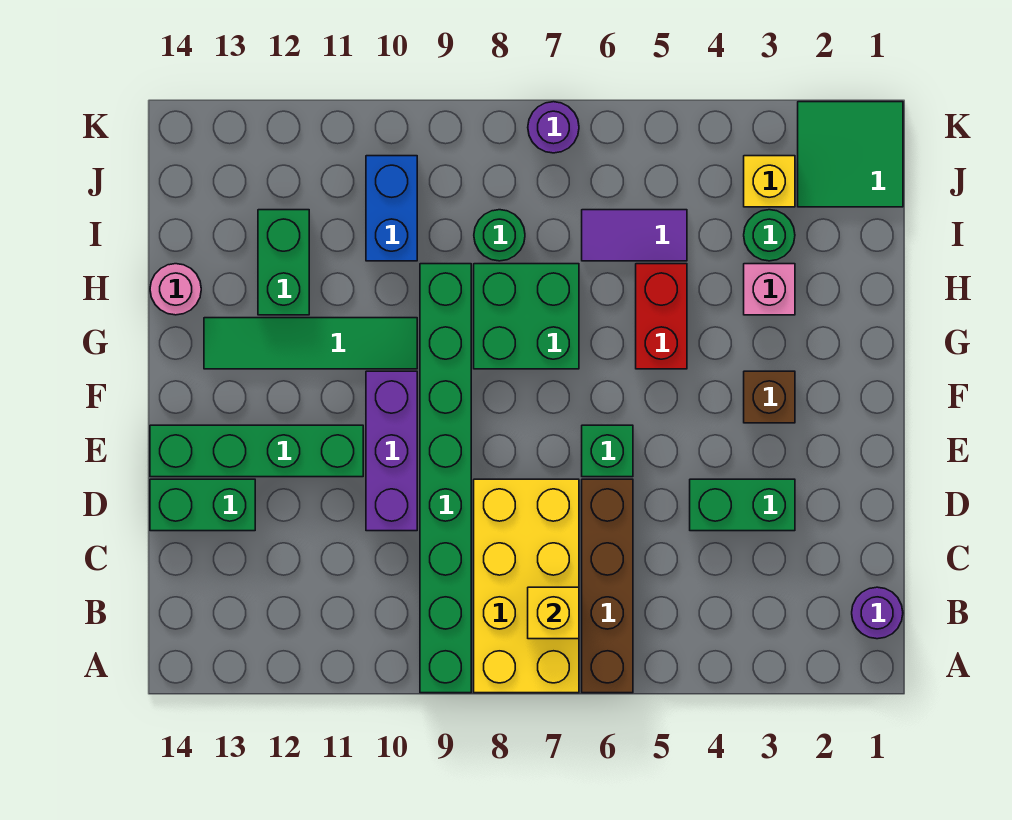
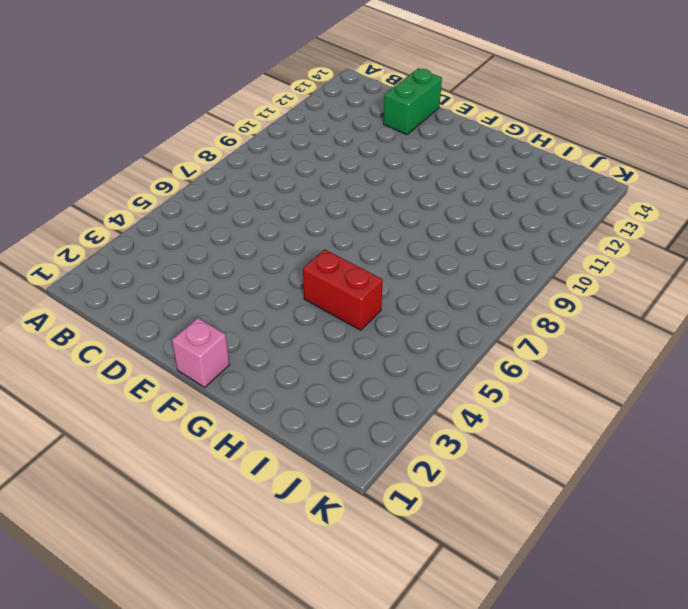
pink brick F1 level 1 -> pink brick H3 level 1
none -> brown brick A6:D6 level 1
none -> yellow brick A7:D8 level 1
none -> green brick A9:H9 level 1

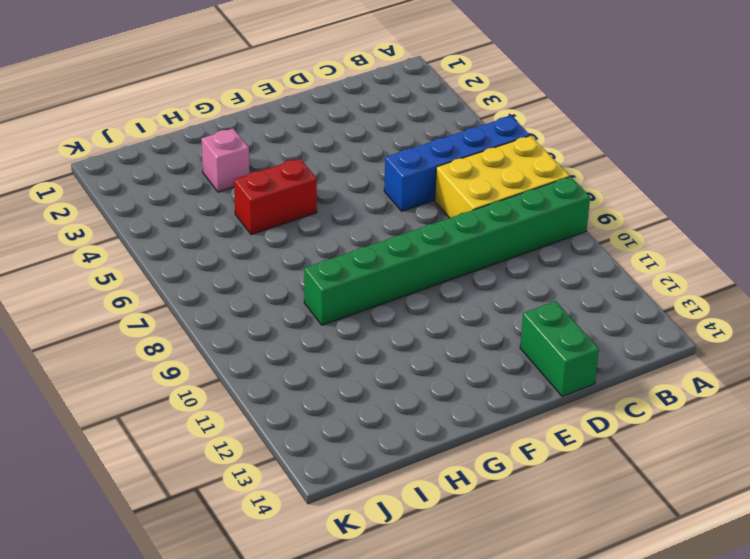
blue brick A6:D6 level 1 -> brown brick A6:D6 level 1
yellow brick A7:C8 level 1 -> yellow brick A7:D8 level 1
none -> purple round brick B1 level 1
none -> green brick D3:D4 level 1
none -> purple brick D10:F10 level 1

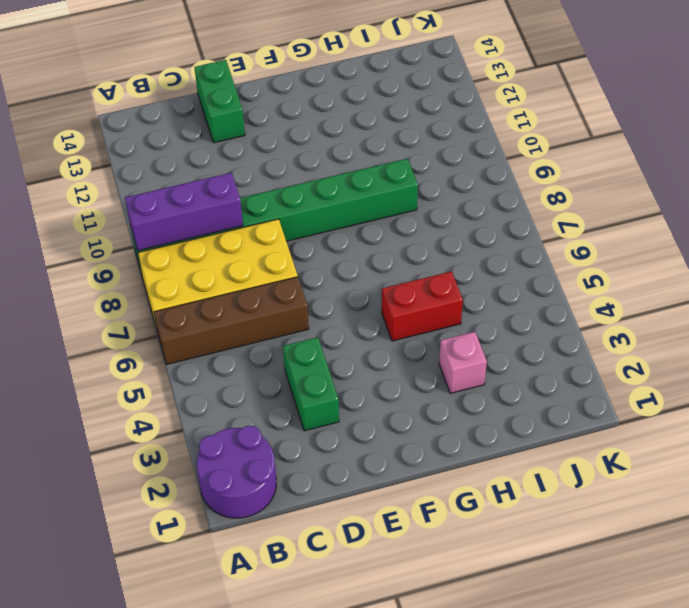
purple round brick A1:B2 level 1 -> purple round brick B1 level 1
purple brick A9:C9 level 2 -> purple brick D10:F10 level 1
none -> green brick E6 level 1
none -> green brick E11:E14 level 1
none -> brown brick F3 level 1

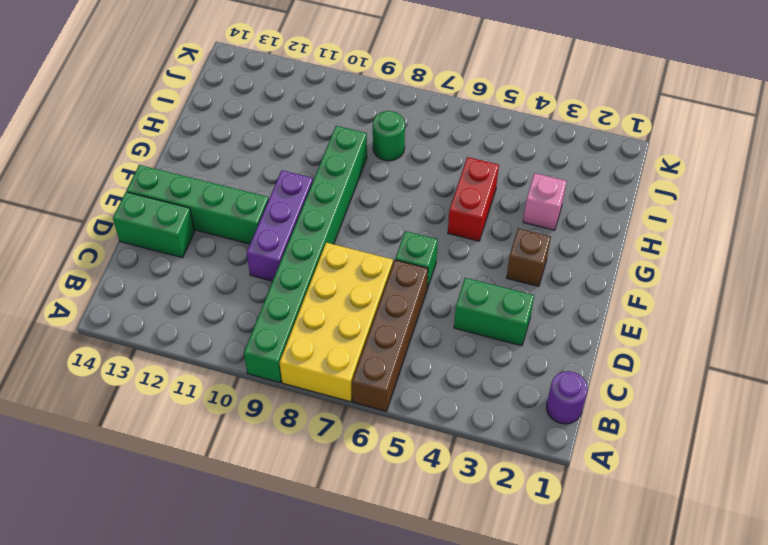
none -> green brick G7:H8 level 1
none -> green tile G10:G13 level 1
none -> green brick H12:I12 level 1

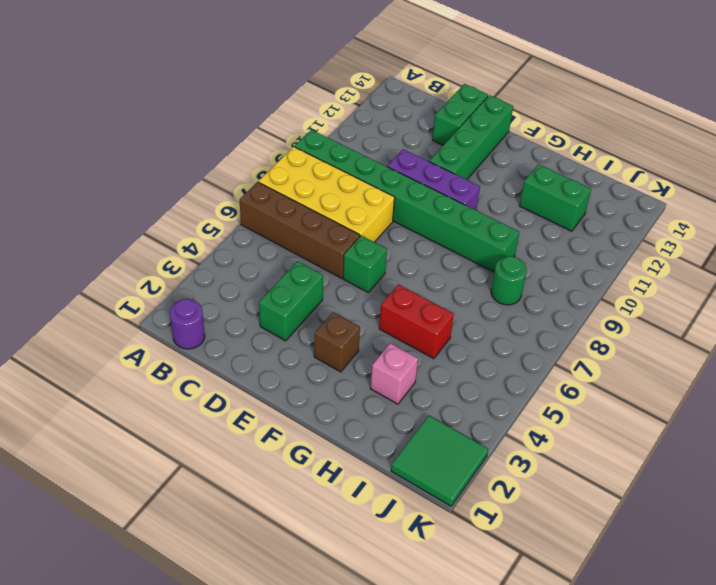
none -> green brick G7:H8 level 1
none -> green tile G10:G13 level 1
none -> pink round brick H14 level 1

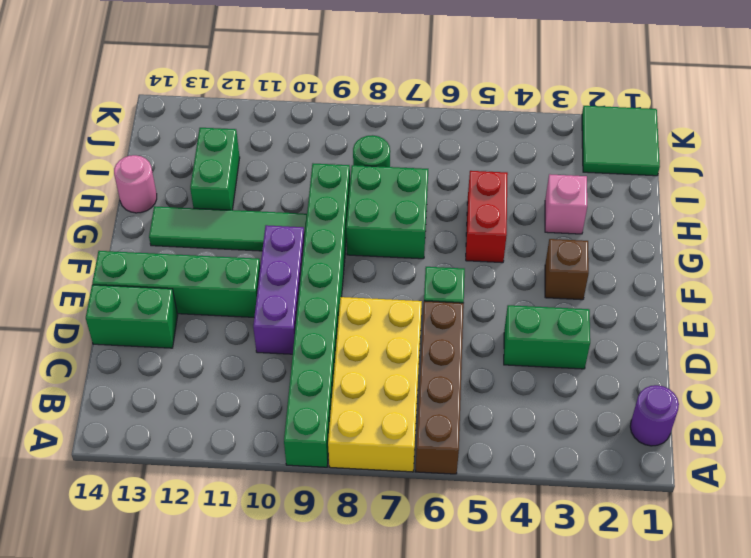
none -> green round brick I3 level 1
none -> purple tile I5:I6 level 1
none -> blue brick I10:J10 level 1

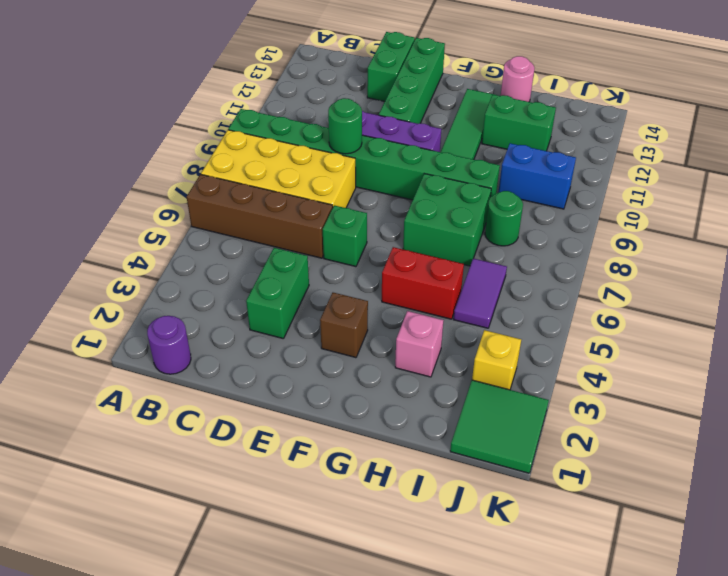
green round brick D9 level 2 -> green round brick I3 level 1
none -> purple round brick K7 level 1
none -> yellow brick B7 level 2

